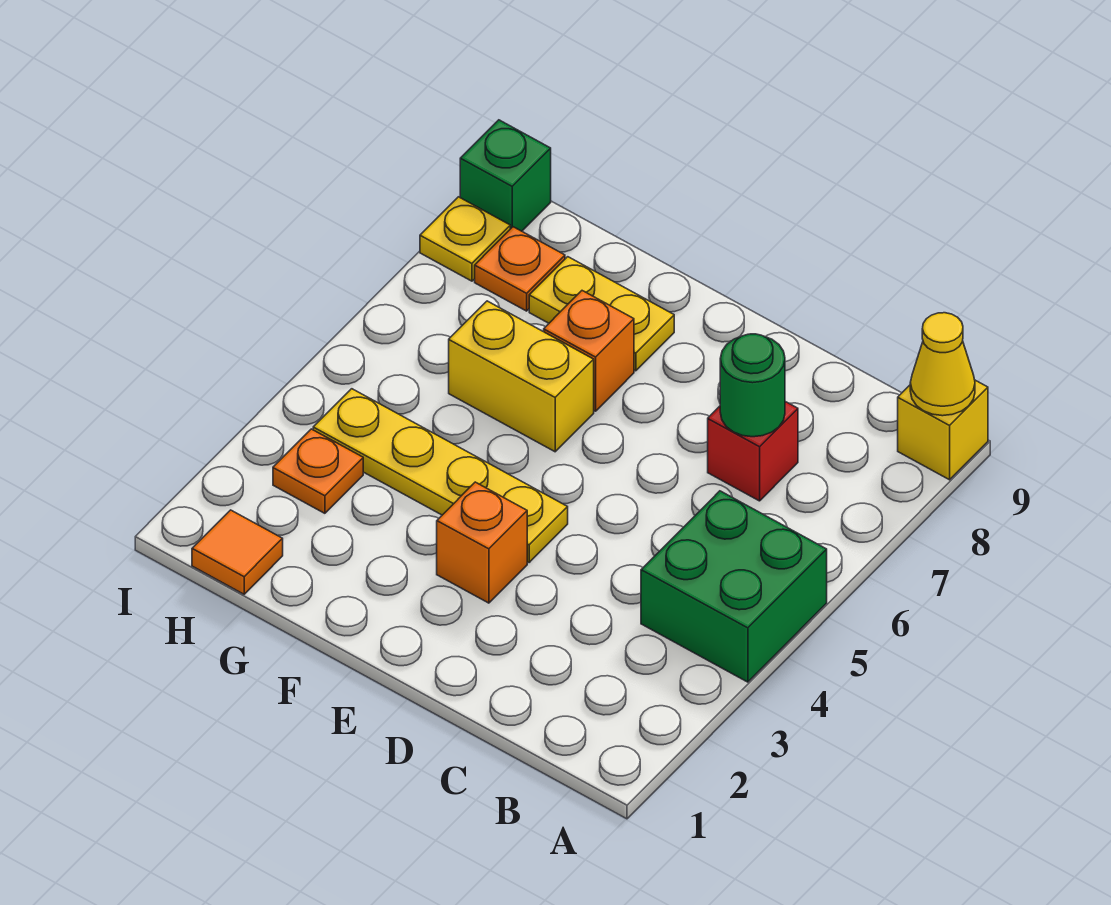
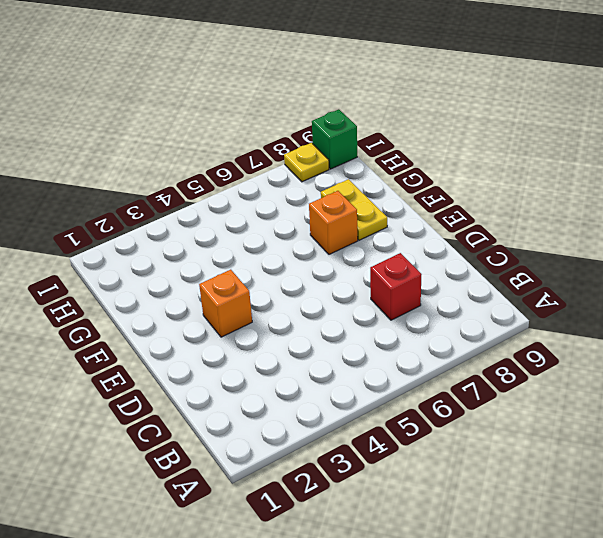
none -> green brick A4:B5 level 1
none -> yellow brick A9 level 1
none -> yellow plate E4:H4 level 1

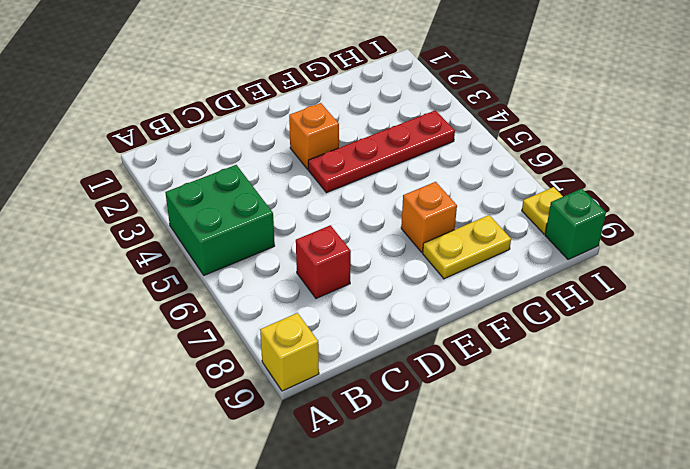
red plate E4:H4 level 1 -> yellow plate E4:H4 level 1
none -> yellow brick F6:G6 level 1
none -> orange tile H1 level 1
none -> orange plate H3 level 1

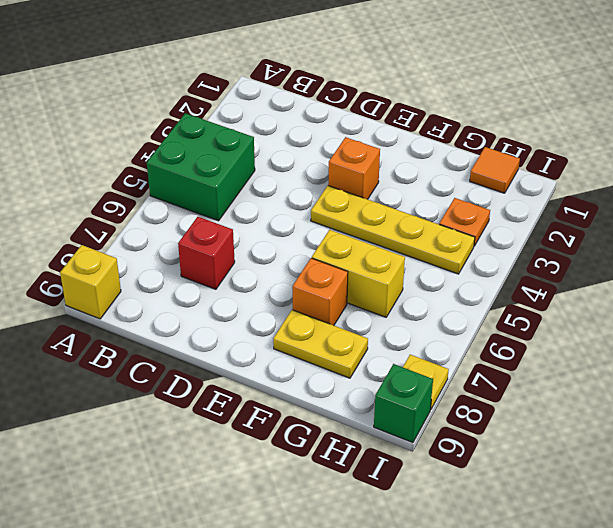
none -> orange plate H8 level 1
none -> yellow cone A9 level 2
none -> green round brick C7 level 2

